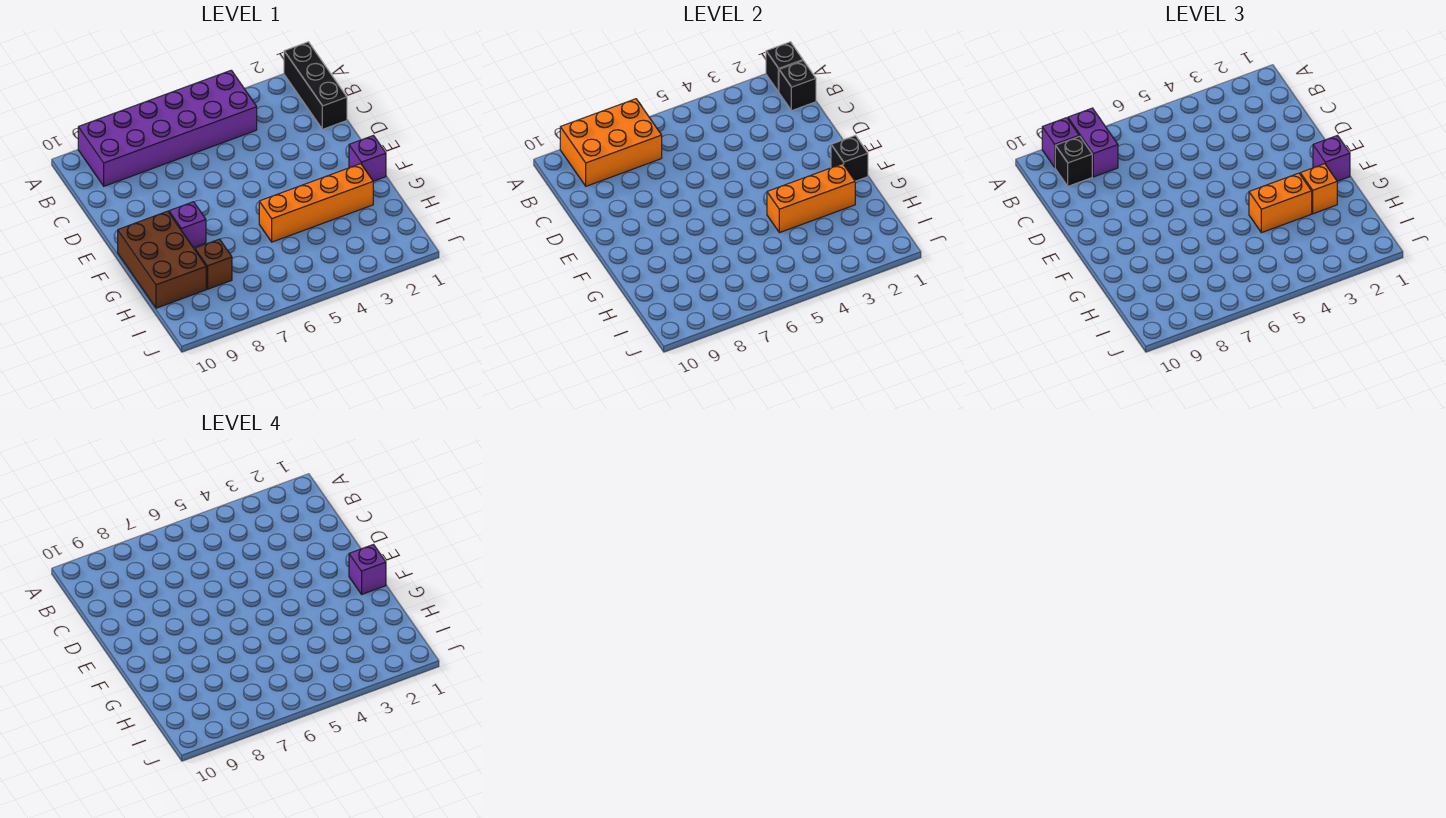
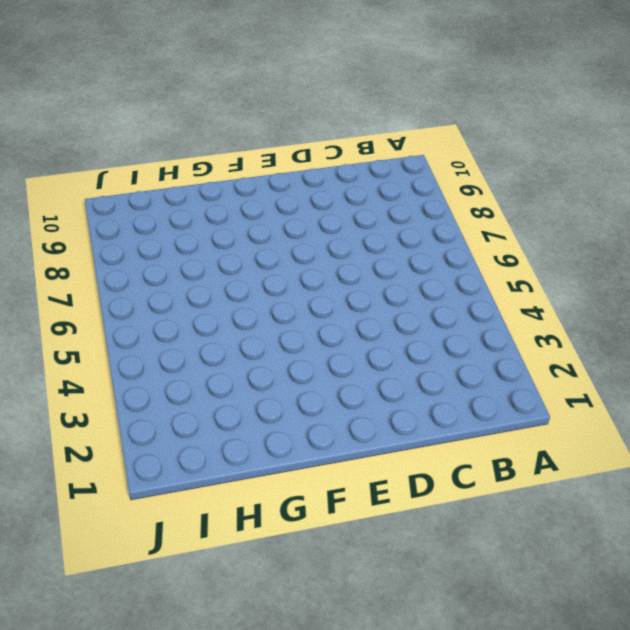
none -> black brick A1:C1 level 1
none -> purple brick A4:B9 level 1
none -> purple brick F1 level 1

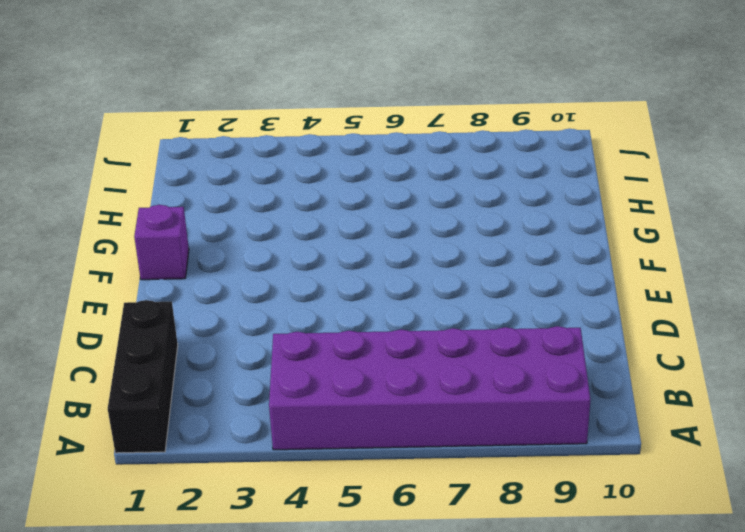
none -> purple brick F8 level 1
none -> brown brick F9:H10 level 1
none -> orange brick G2:G5 level 1

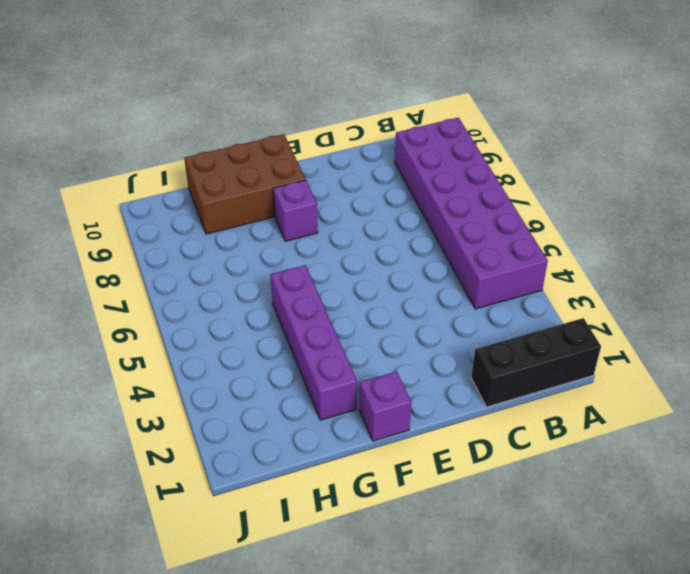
purple brick G2:G5 level 1 -> orange brick G2:G5 level 1
none -> brown brick H8 level 1
none -> black brick A1 level 2
none -> orange brick A7:B9 level 2

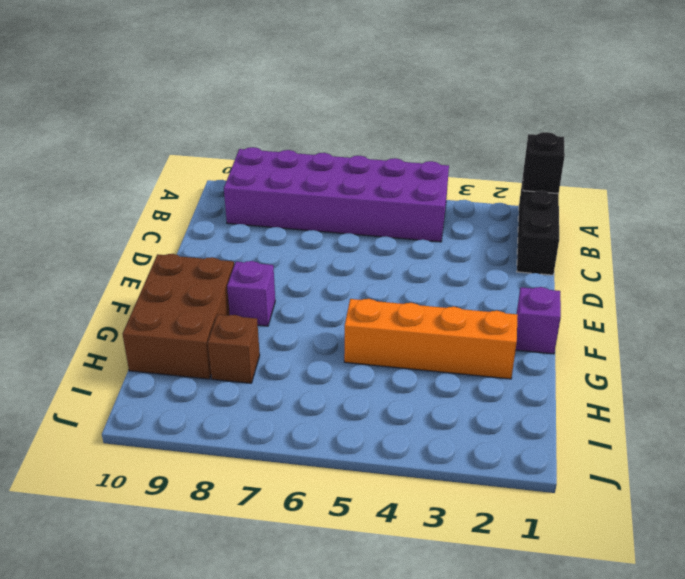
none -> orange brick A7:B9 level 2
none -> black brick B1 level 2
none -> black brick F1 level 2

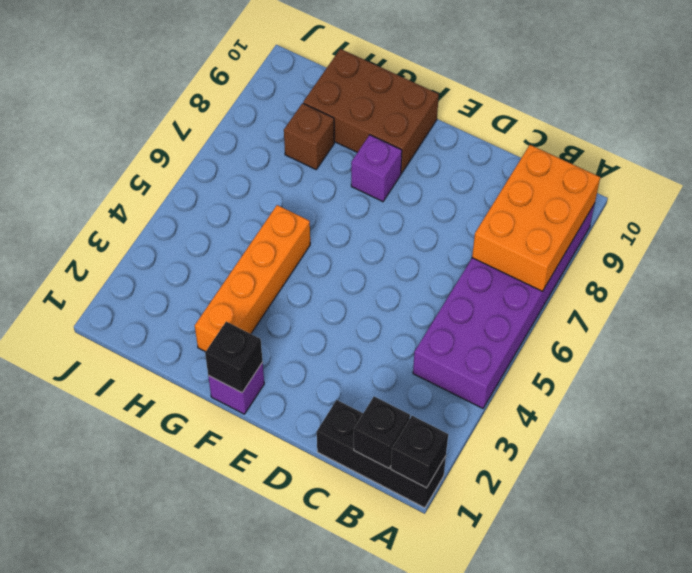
none -> orange brick G2:G4 level 2
none -> purple brick A8:B8 level 3
none -> purple brick A9 level 3

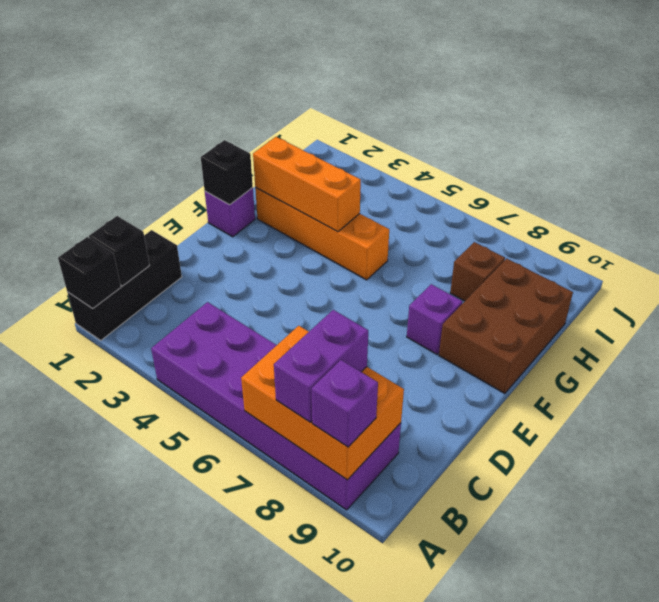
none -> black brick B9 level 3
none -> purple brick F1 level 3
none -> orange brick G2 level 3

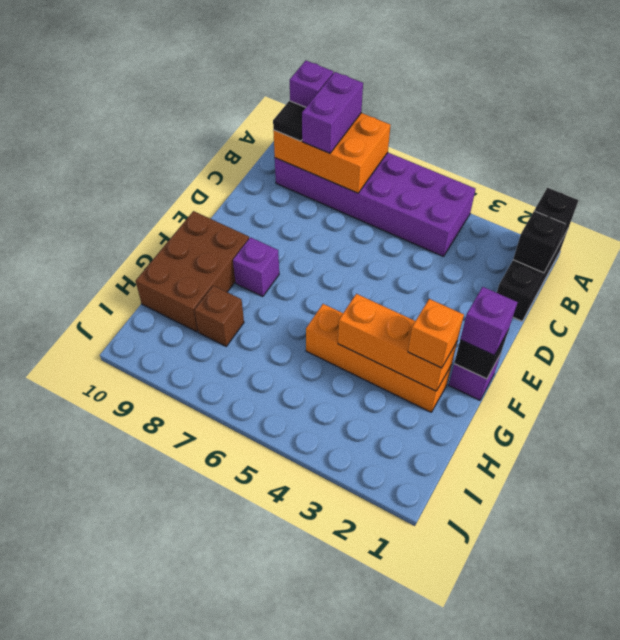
black tile B9 level 3 -> black brick B9 level 3
none -> orange brick G3:G4 level 3
none -> purple brick F1 level 4

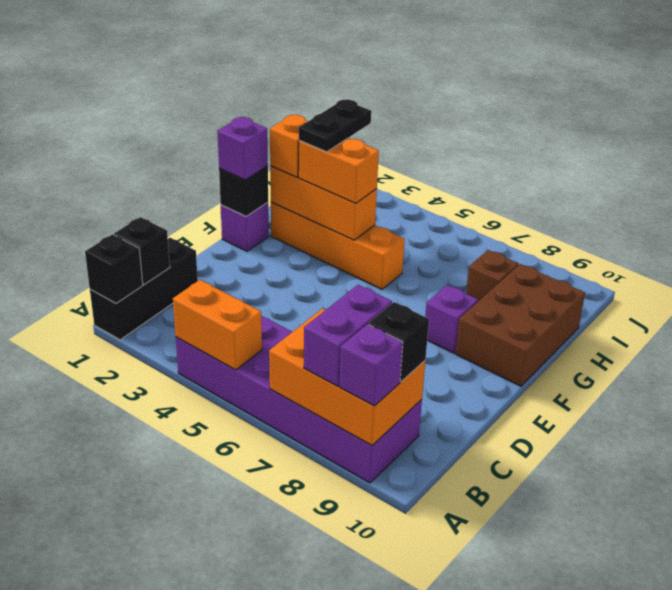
orange brick A4:A5 level 2 -> none
black plate G3:H3 level 4 -> none
none -> purple brick F1 level 4

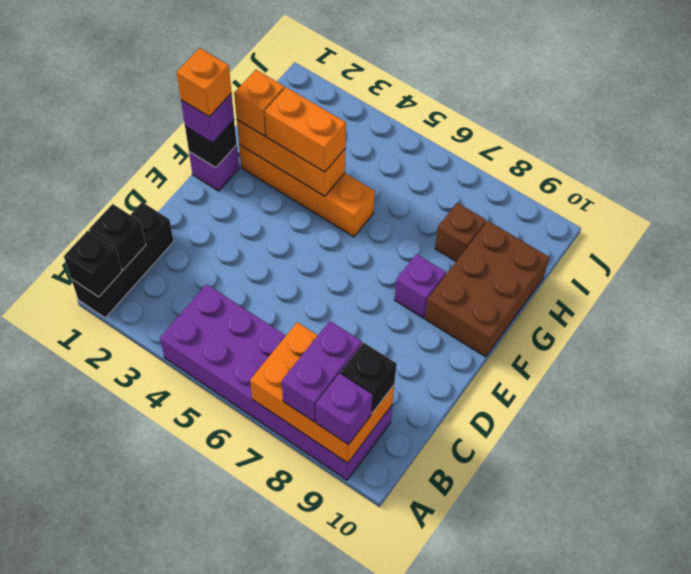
orange brick F1 level 4 -> purple brick F1 level 4

